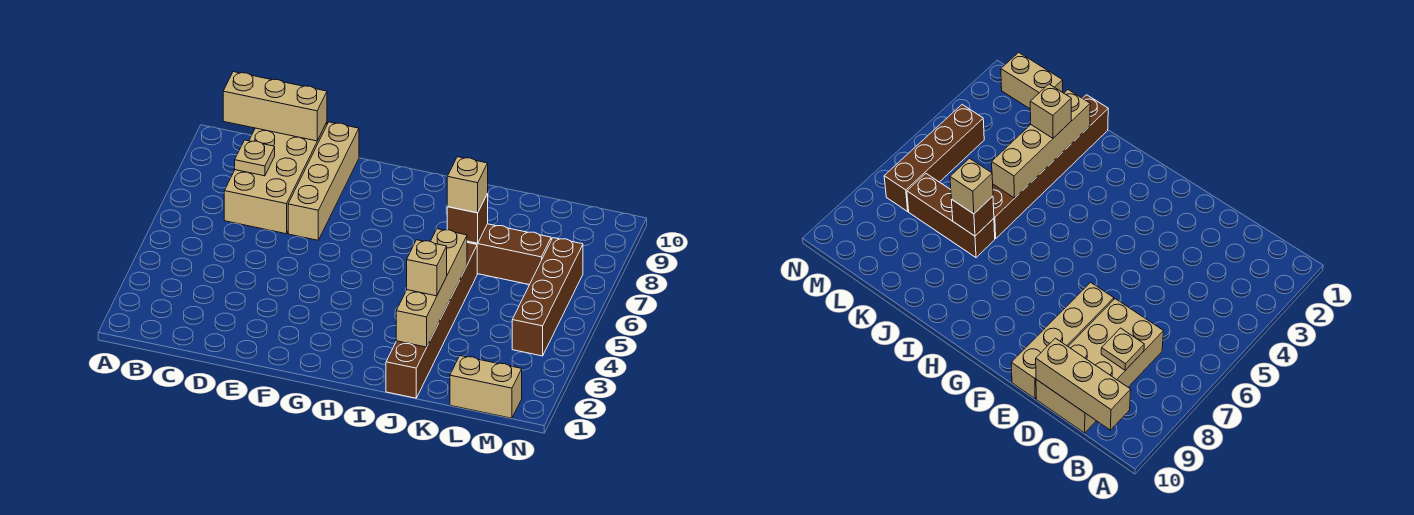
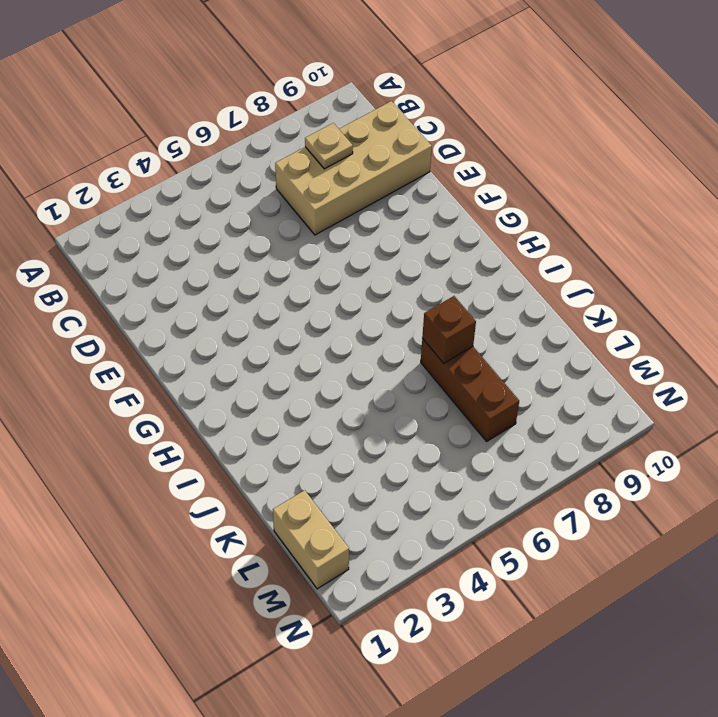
none -> tan brick E7:E10 level 1
none -> brown brick J1:J6 level 1
none -> brown brick M4:M7 level 1

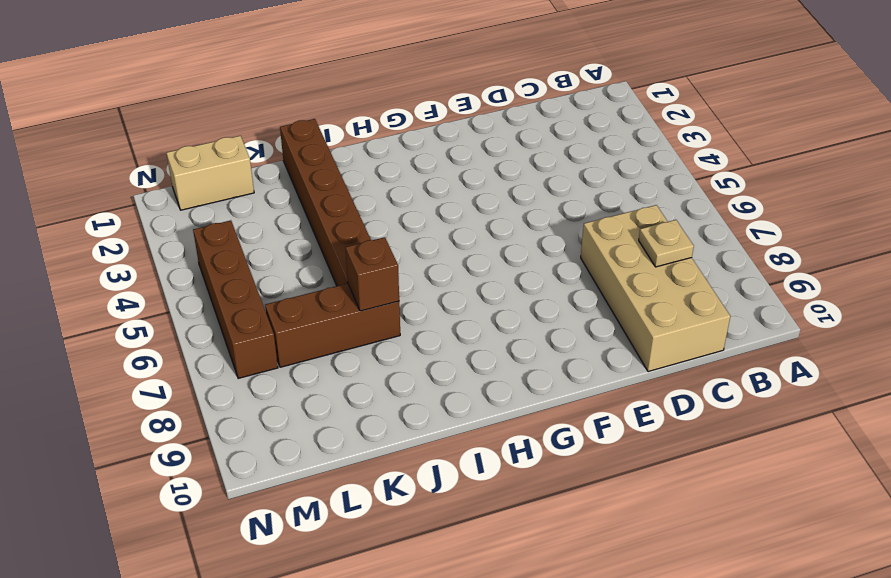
none -> tan brick E7:E10 level 1
none -> tan brick B10:D10 level 2
none -> tan brick J2:J5 level 2

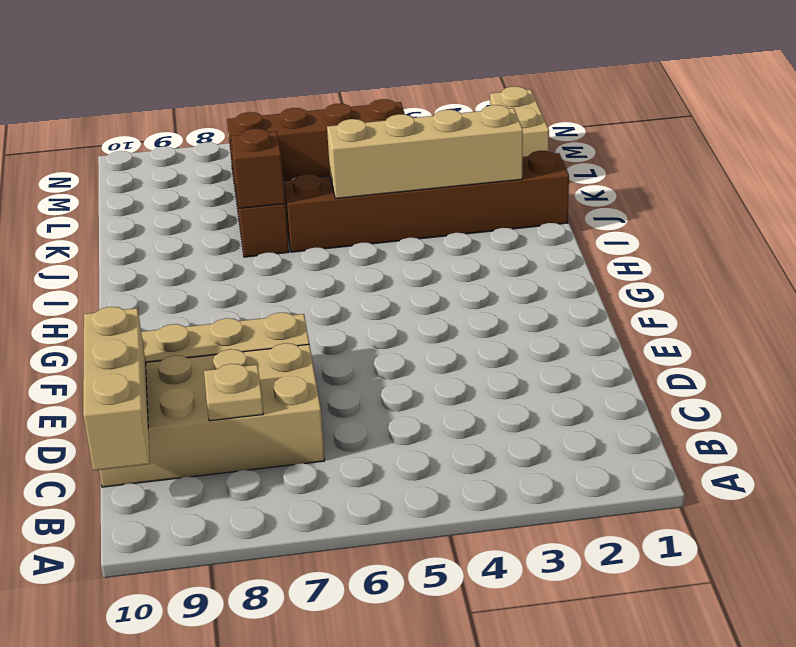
none -> tan brick J3 level 3
none -> tan brick J7 level 3

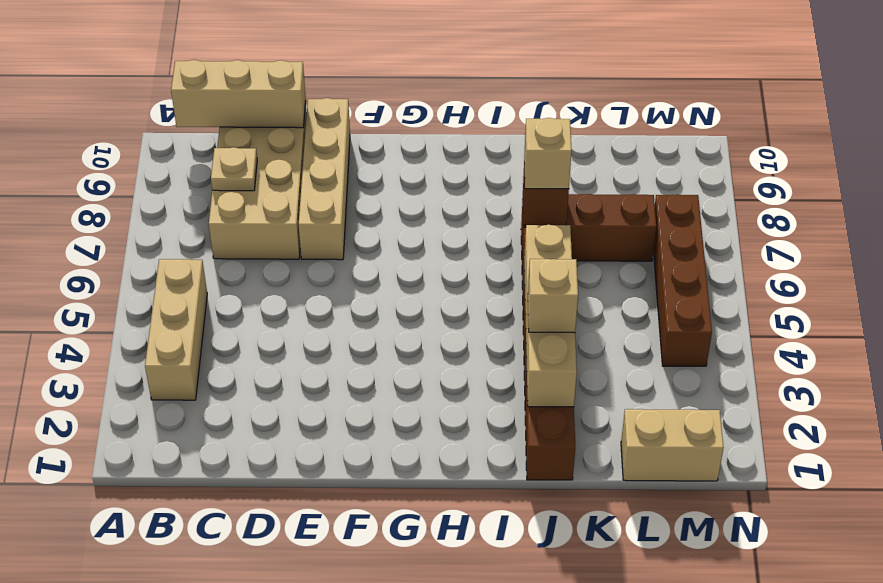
tan brick B3:B5 level 1 -> none

